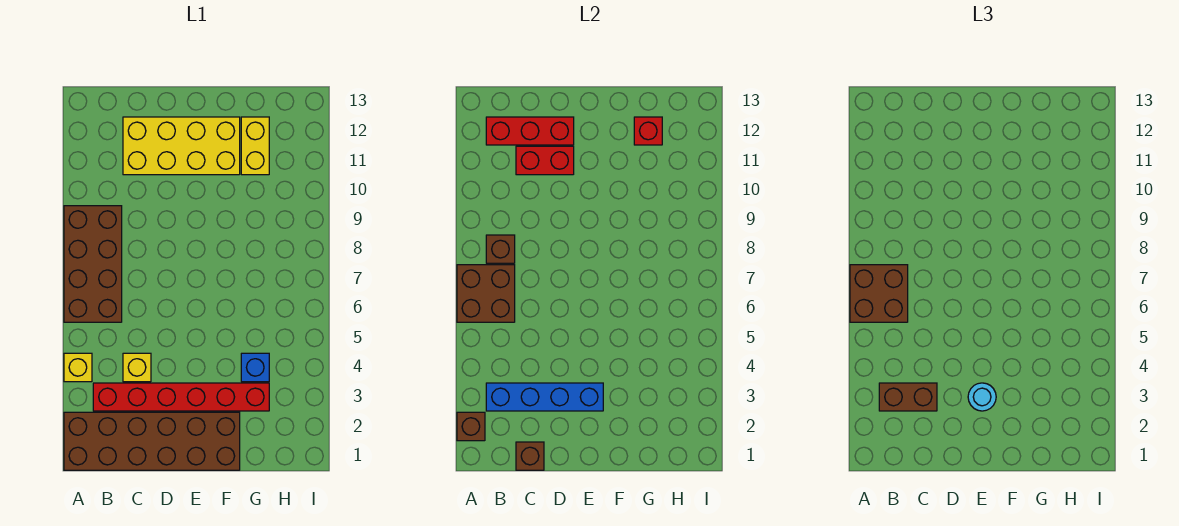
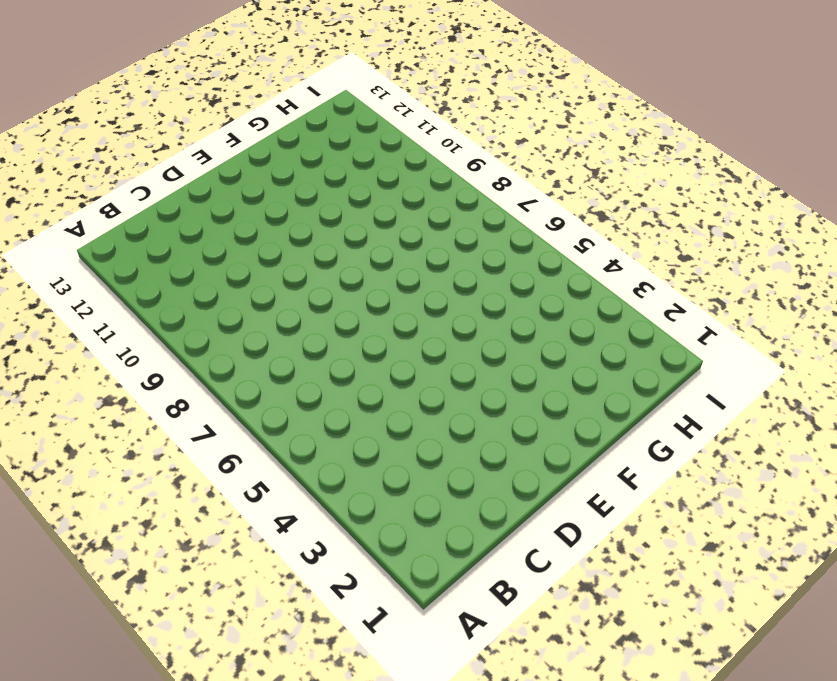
none -> brown brick A1:F2 level 1
none -> yellow brick A4 level 1
none -> brown brick A6:B9 level 1

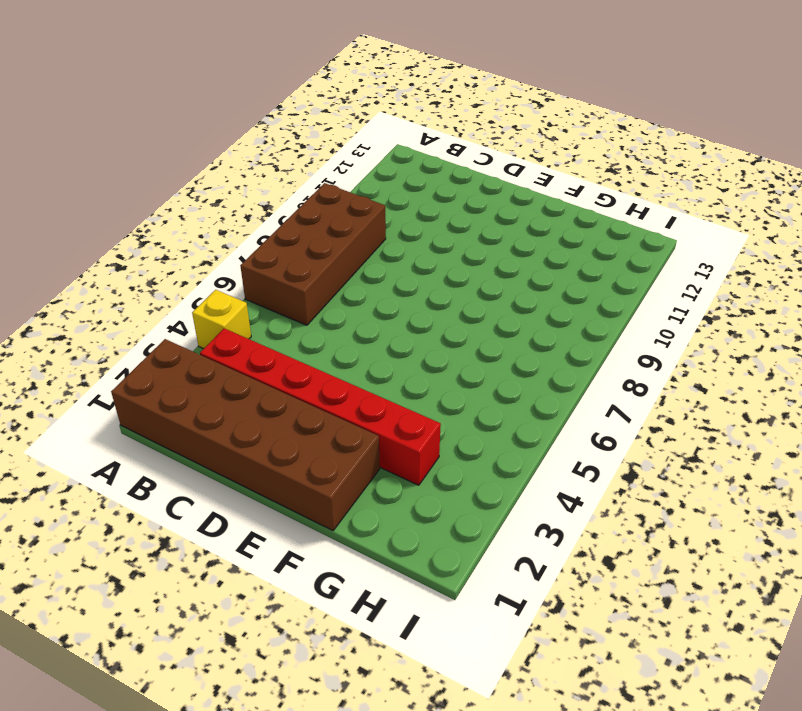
none -> yellow brick C4 level 1
none -> yellow brick C11:F12 level 1
none -> blue brick G4 level 1

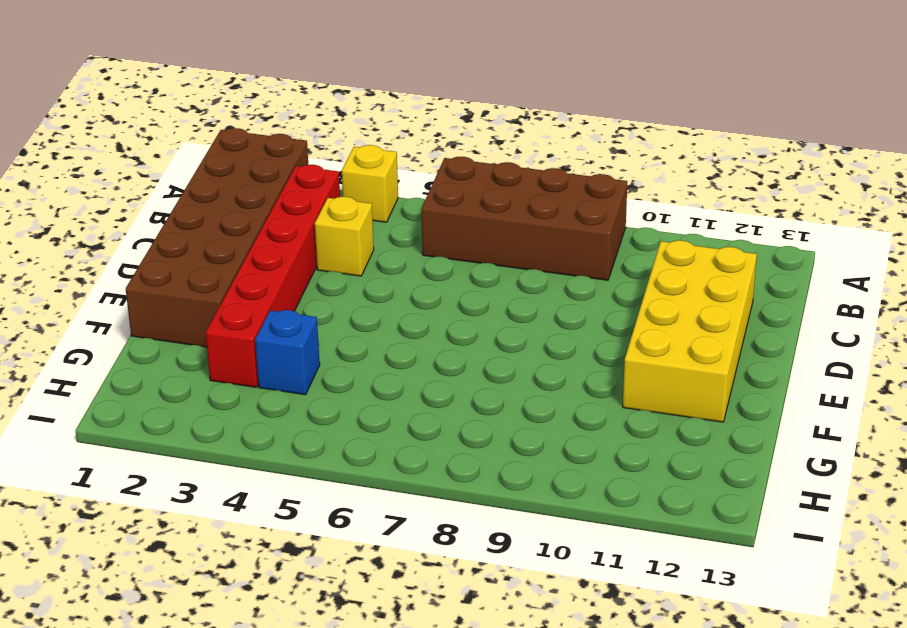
none -> yellow brick G11:G12 level 1
none -> brown brick A2 level 2
none -> brown brick A6:B7 level 2

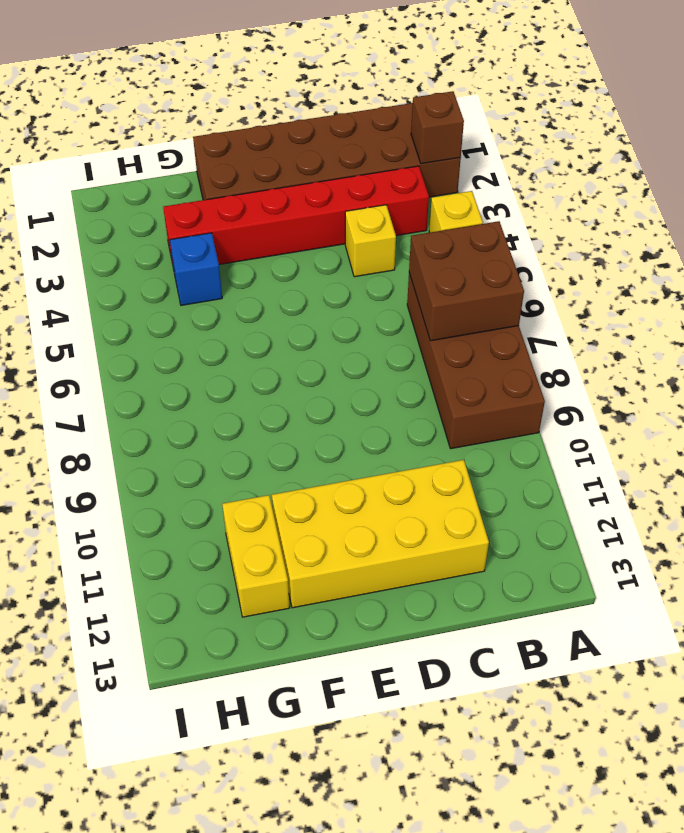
none -> blue brick B3:E3 level 2
none -> brown brick B8 level 2
none -> red brick B12:D12 level 2

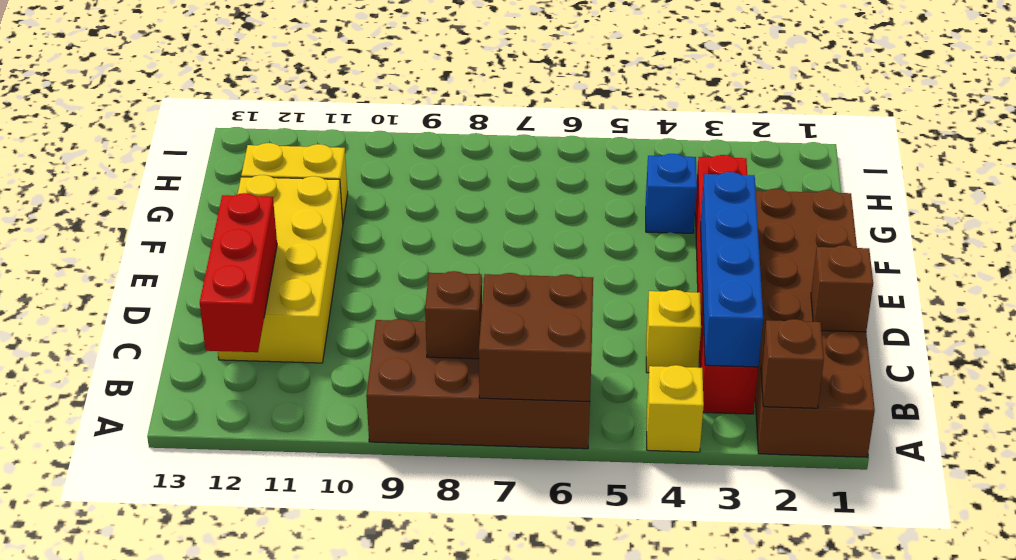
none -> red brick C11:D11 level 2
none -> red brick G12 level 2
none -> brown brick A6:B7 level 3

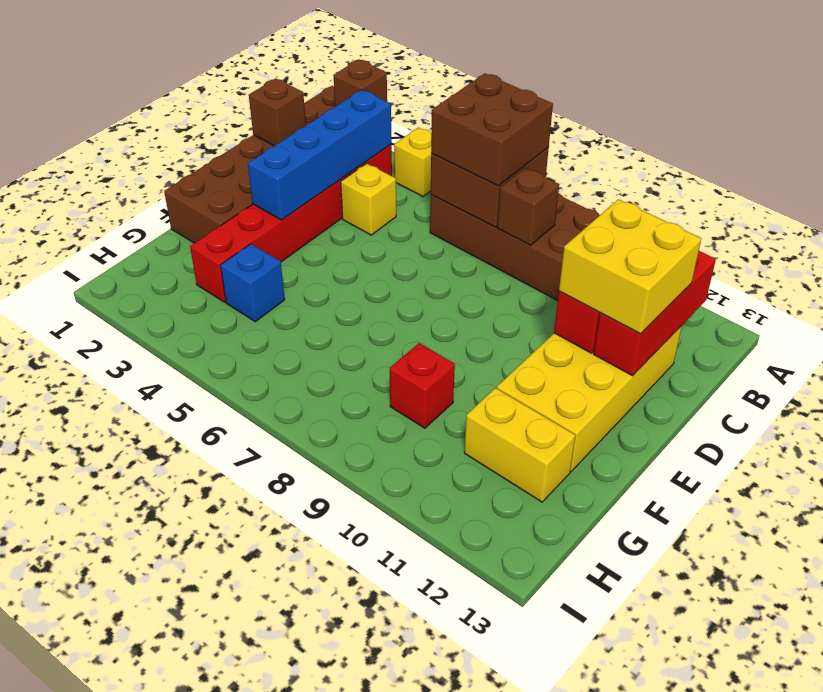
yellow brick C11:D12 level 3 -> none
red brick G9 level 1 -> red brick G12 level 2
none -> brown brick B3:C3 level 3
none -> cyan round brick E3 level 3

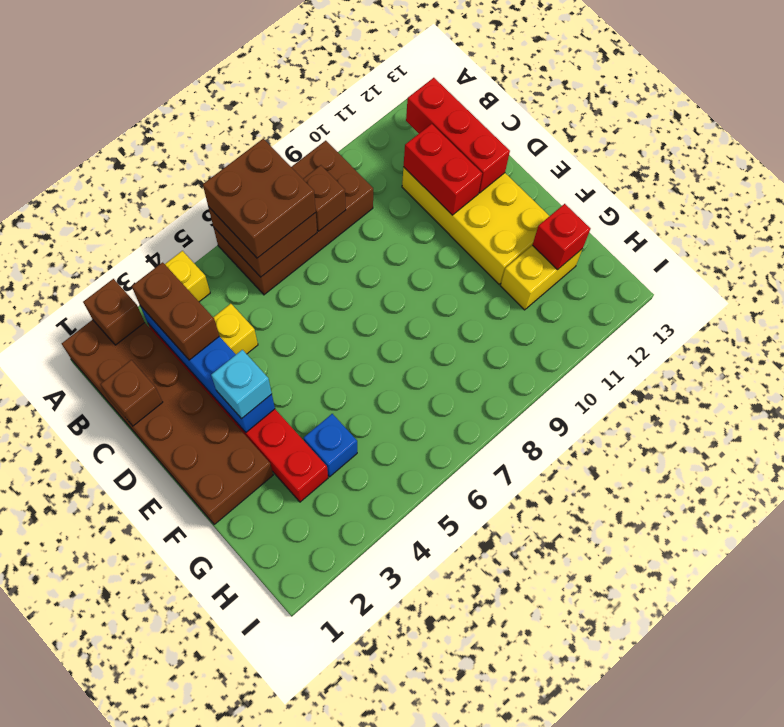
cyan brick E3 level 3 -> cyan round brick E3 level 3

